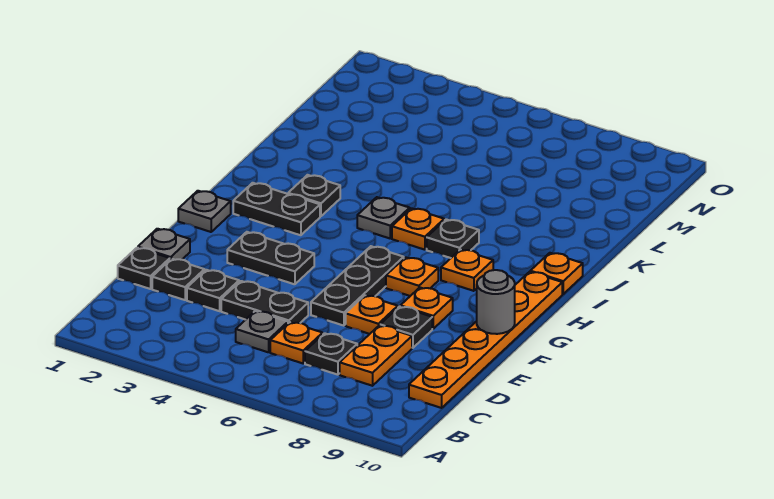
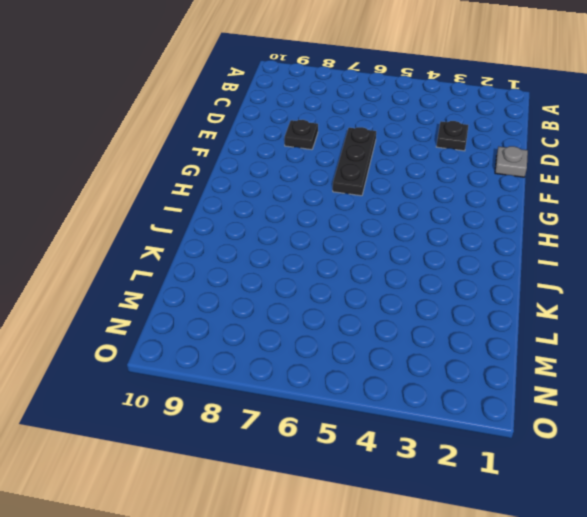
none -> grey plate C5 level 1
none -> orange plate C6 level 1
none -> black plate C7 level 1

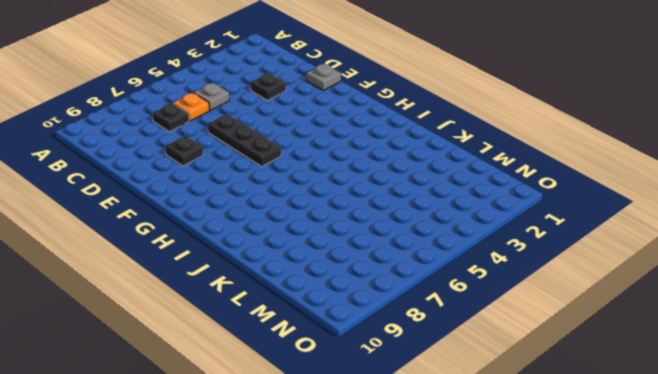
none -> orange plate C8:D8 level 1
none -> orange plate C10:H10 level 1
none -> black plate D1 level 1

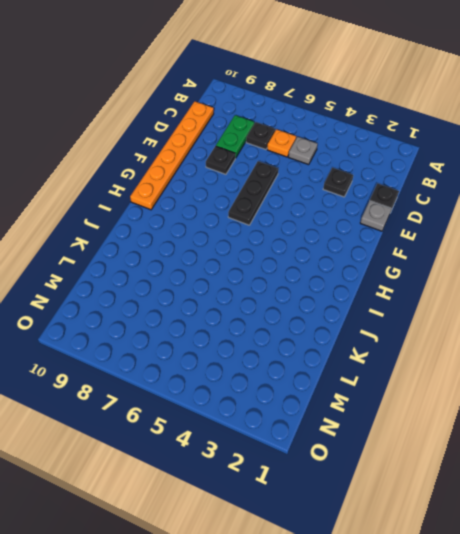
green plate C8:D8 level 1 -> orange plate C8:D8 level 1
none -> black plate D2 level 1
none -> black plate D4:D5 level 1
none -> orange plate E7 level 1

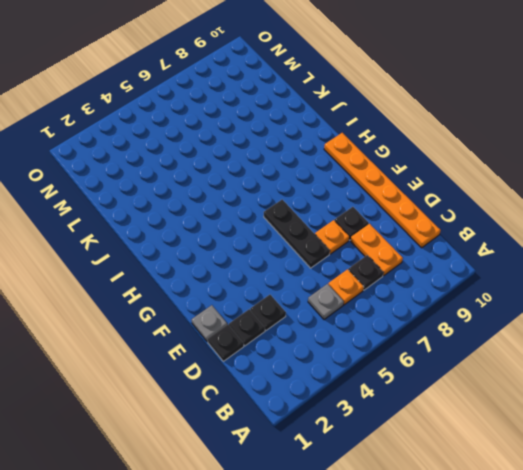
none -> black plate D4:D5 level 1
none -> black plate F3:F4 level 1
none -> orange plate F8 level 1

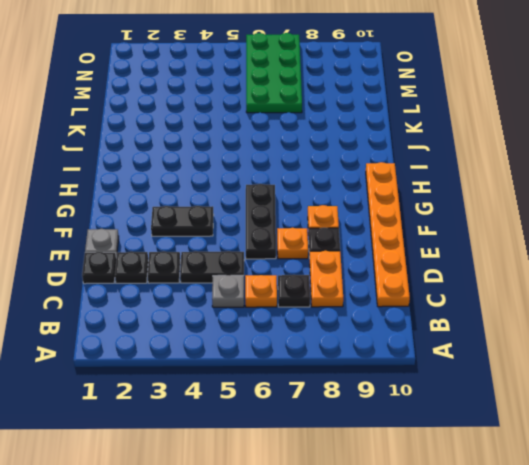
green plate L6:O7 level 1 -> none
none -> grey plate G1 level 1
none -> orange plate G7 level 1
none -> black plate H2:H3 level 1

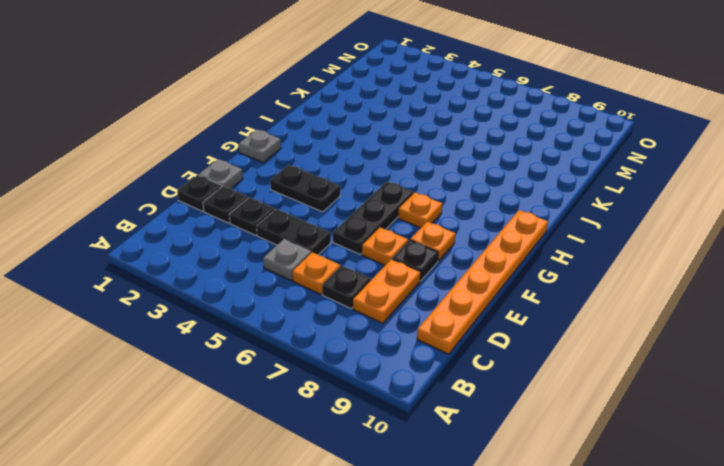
none -> black plate H2:H3 level 1
none -> orange plate H8 level 1
none -> black plate I3 level 1

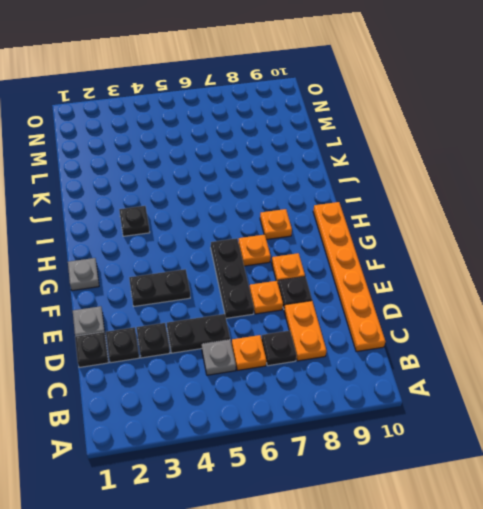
none -> black plate H2:H3 level 1
none -> grey plate I5 level 1
none -> orange plate I6 level 1

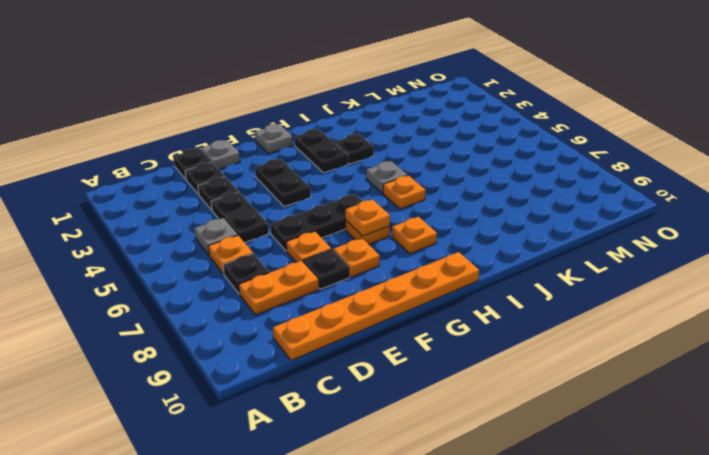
orange plate G7 level 2 -> orange plate I10 level 1
none -> black plate I7 level 1
none -> grey round brick F10 level 2

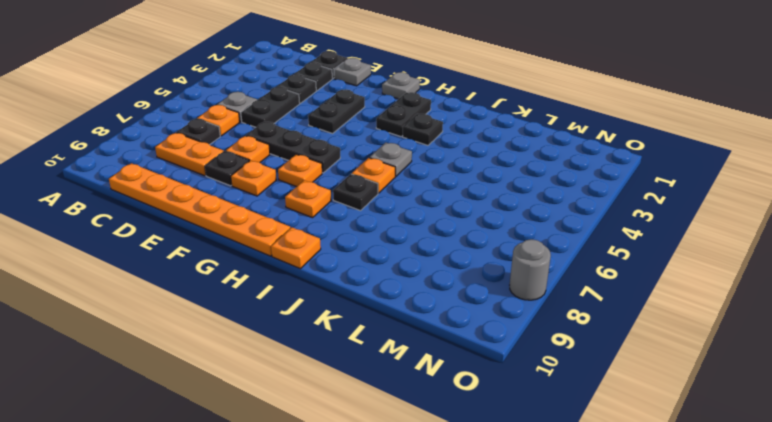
grey round brick O8 level 1 -> grey round brick F10 level 2

